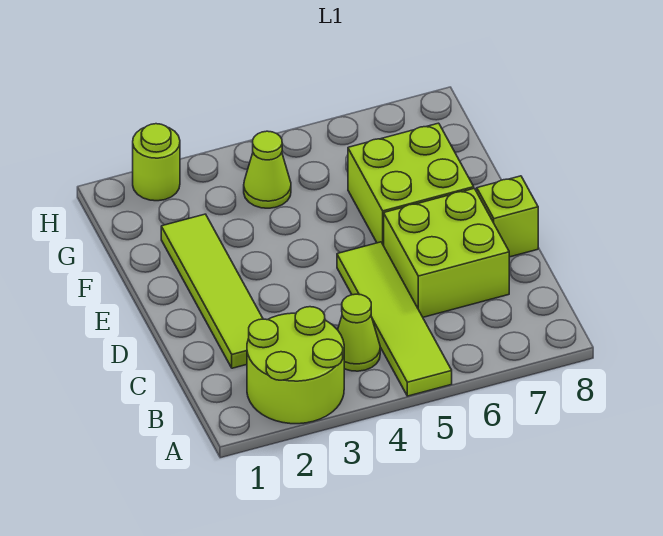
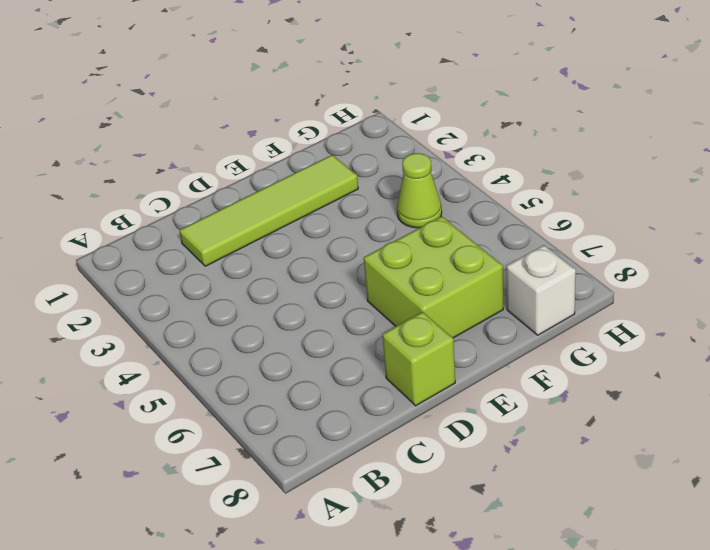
white brick G8 level 1 -> none
none -> lime round brick A2:B3 level 1
none -> lime tile A5:D5 level 1

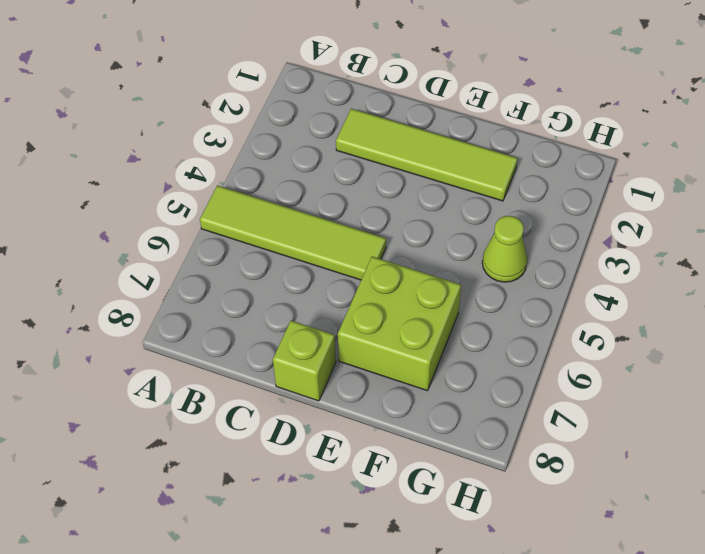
none -> lime round brick A2:B3 level 1
none -> lime cone B4 level 1

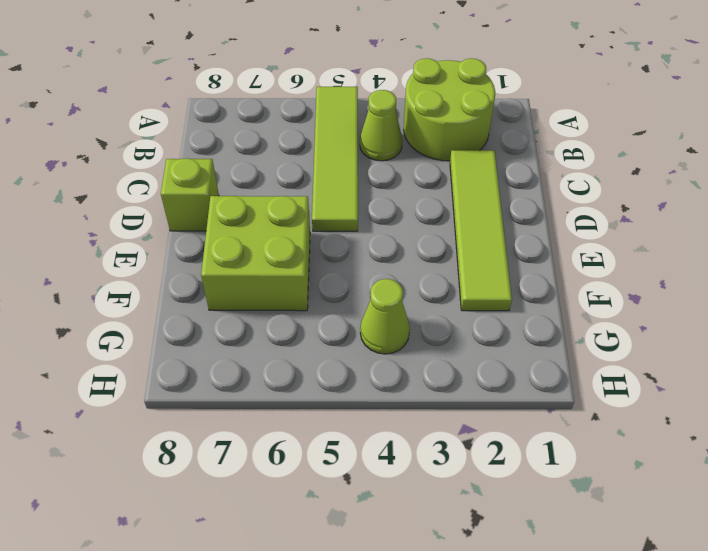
none -> lime brick C6:D7 level 1
none -> lime round brick H2 level 1

